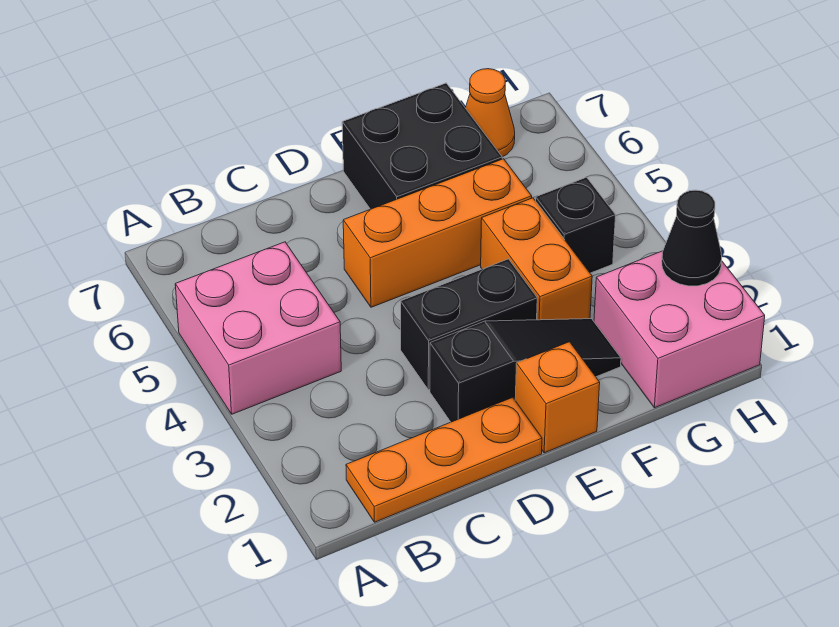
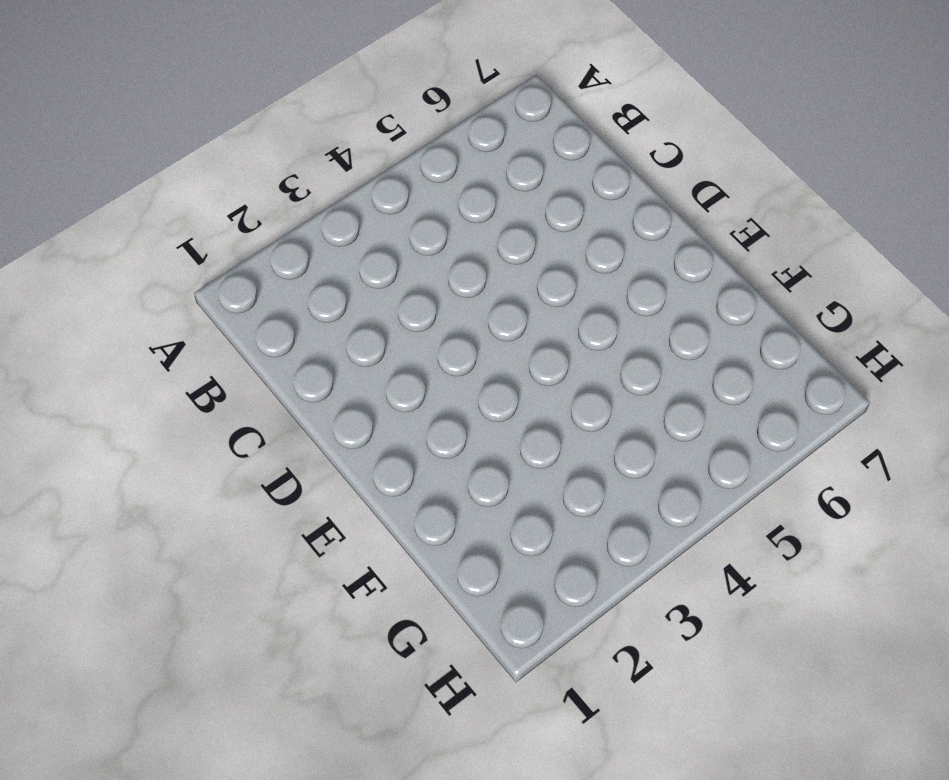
none -> pink brick A4:B5 level 1
none -> orange plate B1:D1 level 1
none -> black slope D2:F2 level 1 top D

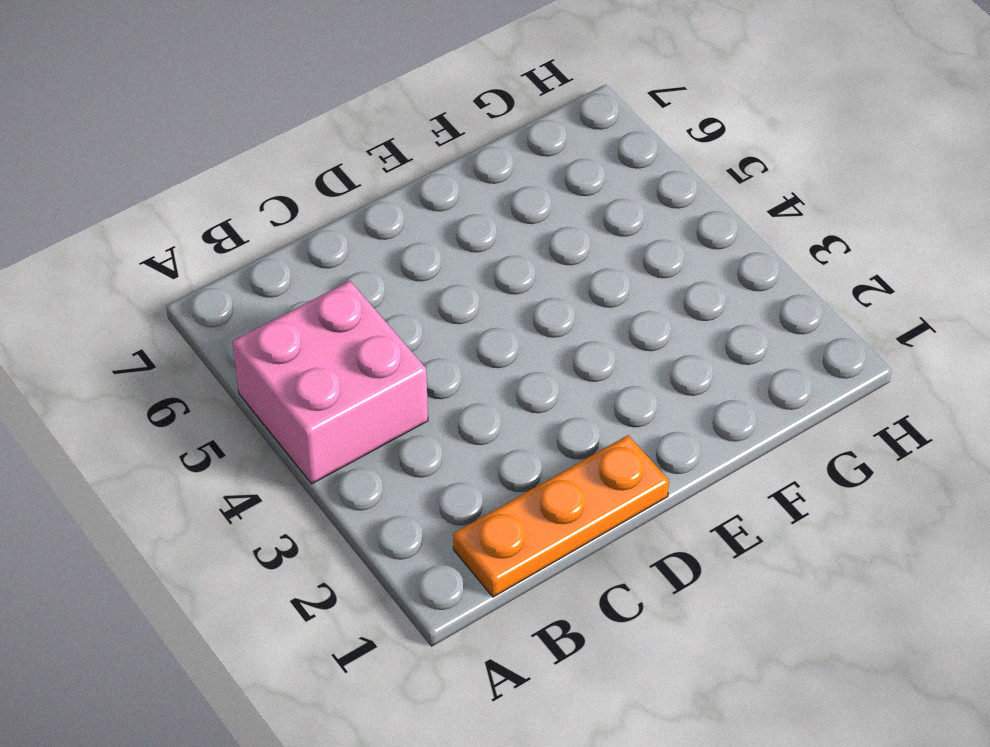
none -> black slope D2:F2 level 1 top D
none -> black brick D3:E3 level 1
none -> orange brick D5:F5 level 1

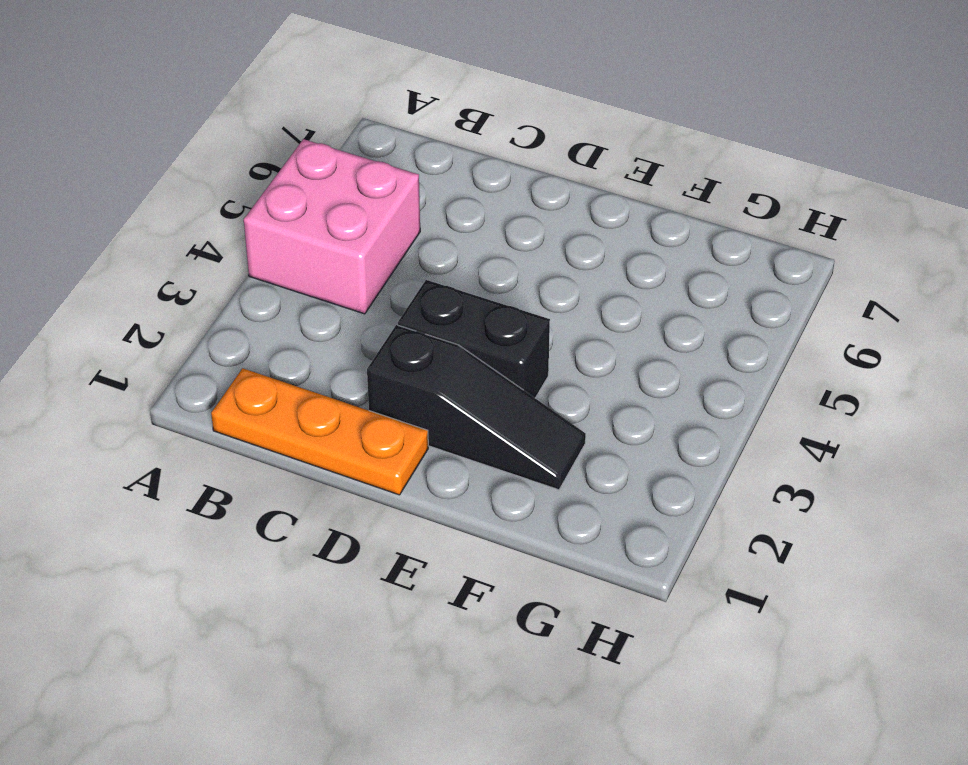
none -> orange brick D5:F5 level 1
none -> orange brick E1 level 1
none -> black brick E6:F7 level 1

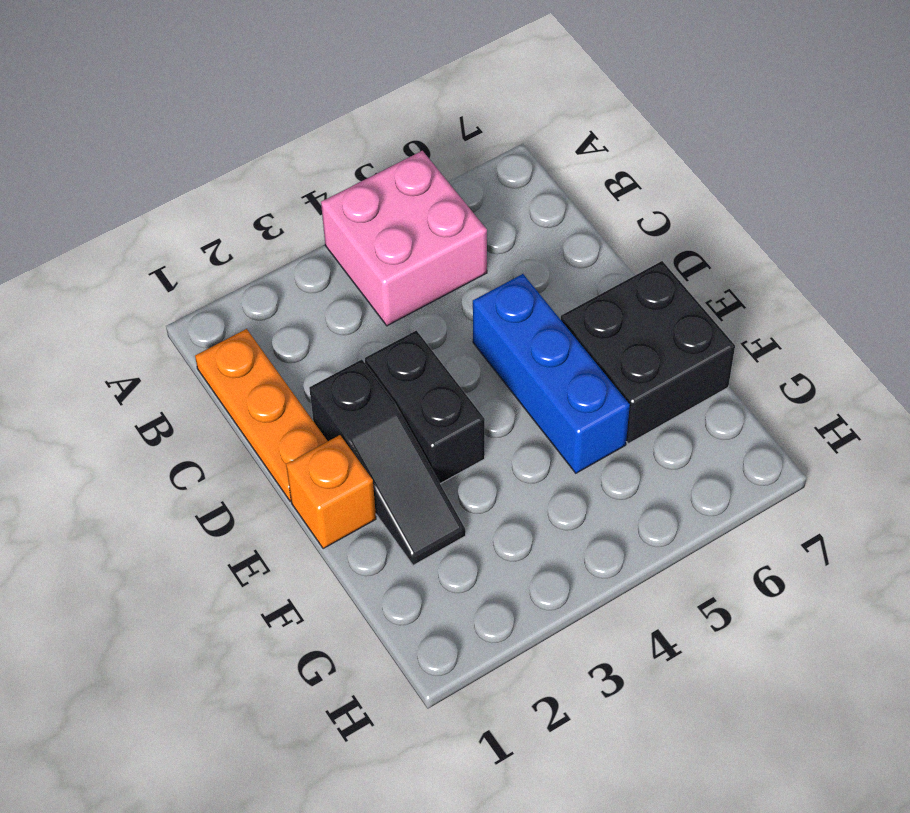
blue brick D5:F5 level 1 -> orange brick D5:F5 level 1
none -> orange brick F3:F4 level 1
none -> pink brick G1:H2 level 1
none -> black brick G4 level 1

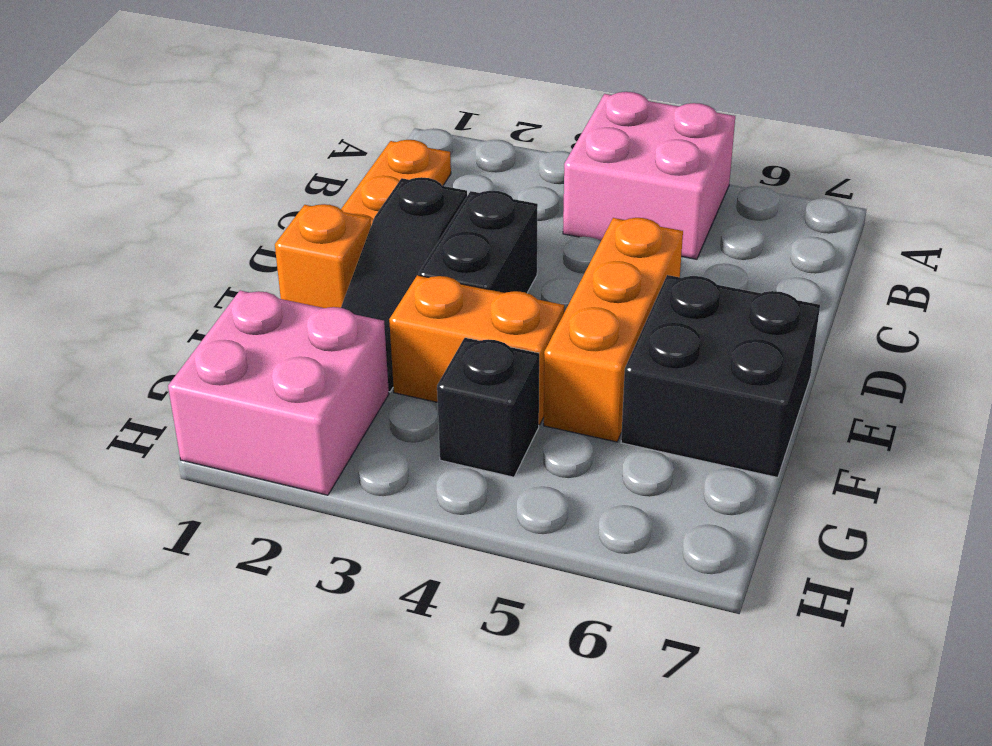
none -> orange cone G7 level 1
none -> black cone H2 level 2

